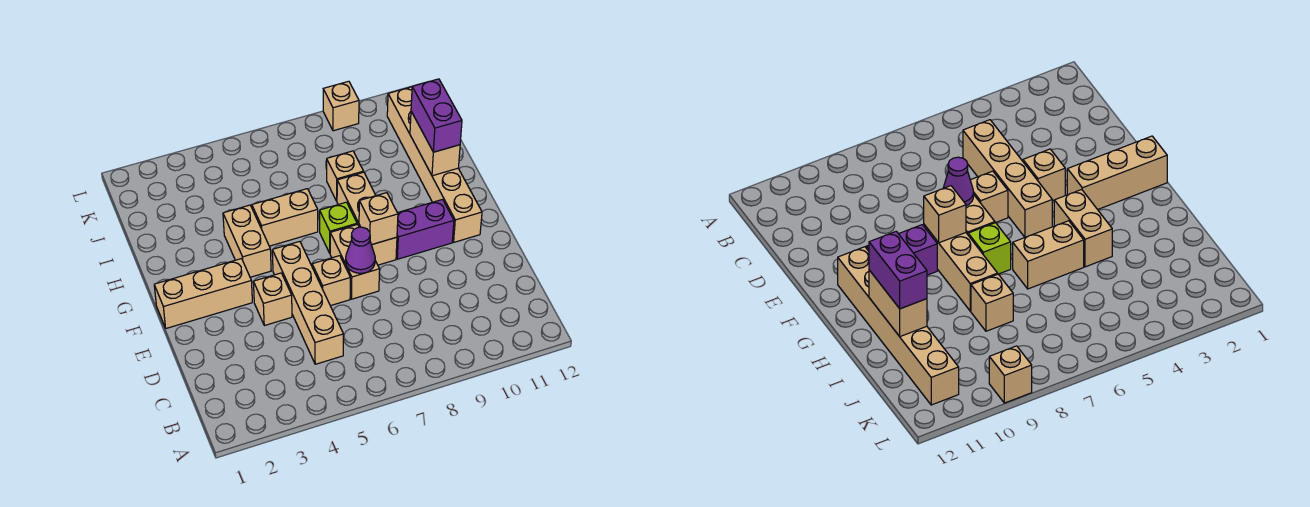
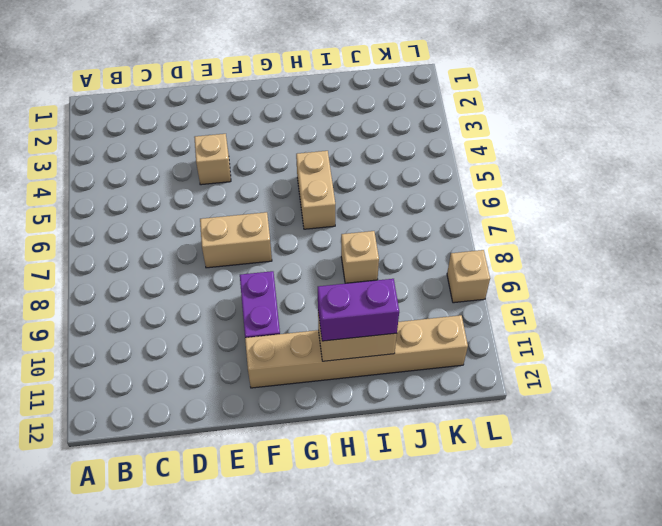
none -> tan brick C5:F5 level 1
none -> tan brick E6 level 1
none -> tan brick F1:F3 level 1

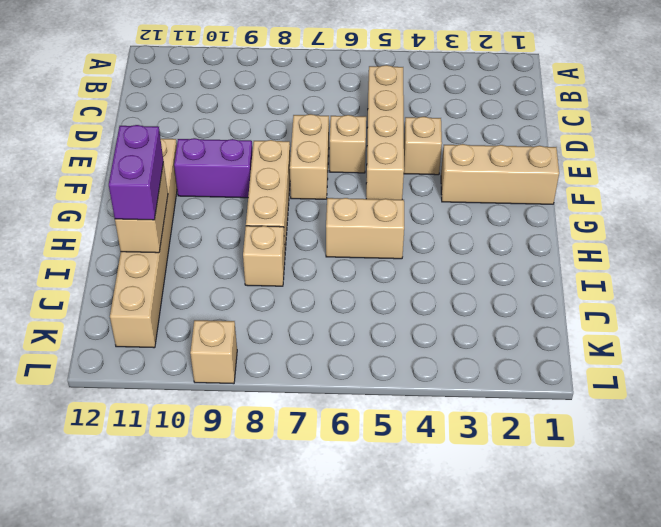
none -> tan brick G4:H4 level 1
none -> lime brick G7 level 1
none -> purple cone E7 level 2

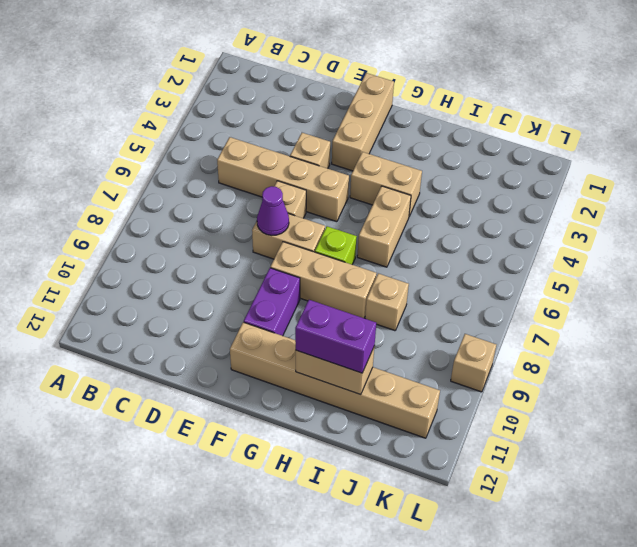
none -> tan brick F8 level 2

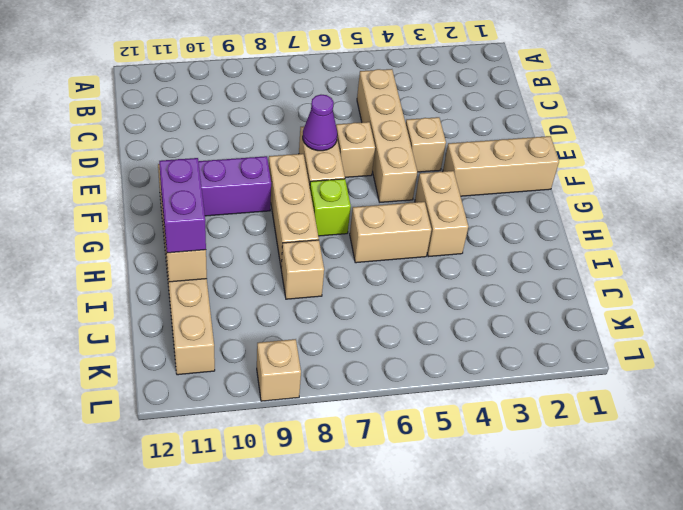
none -> tan brick F8 level 2

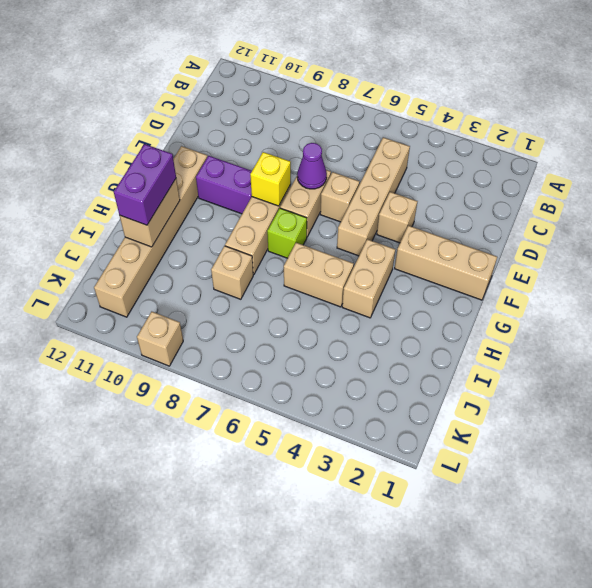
yellow brick F8 level 2 -> tan brick F8 level 2

